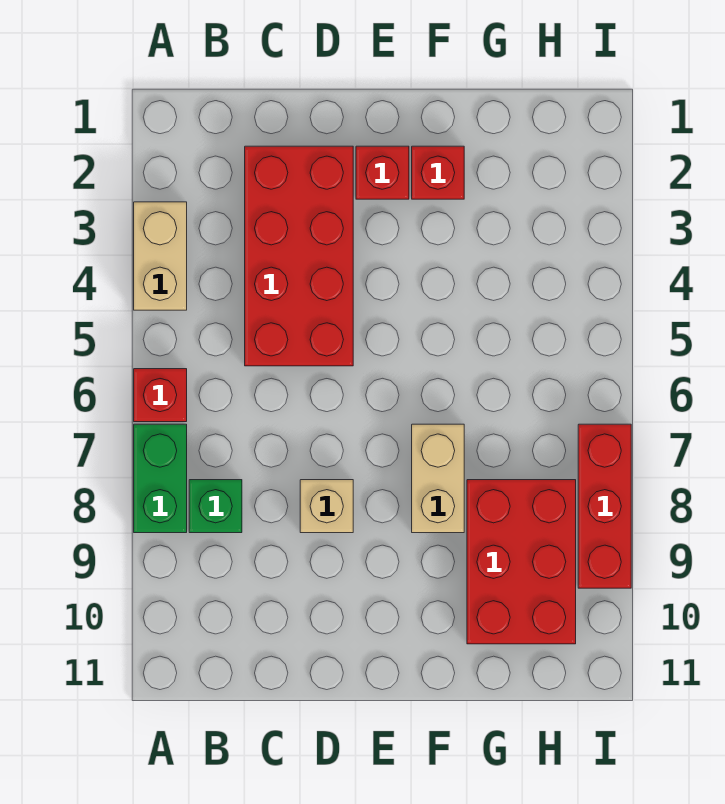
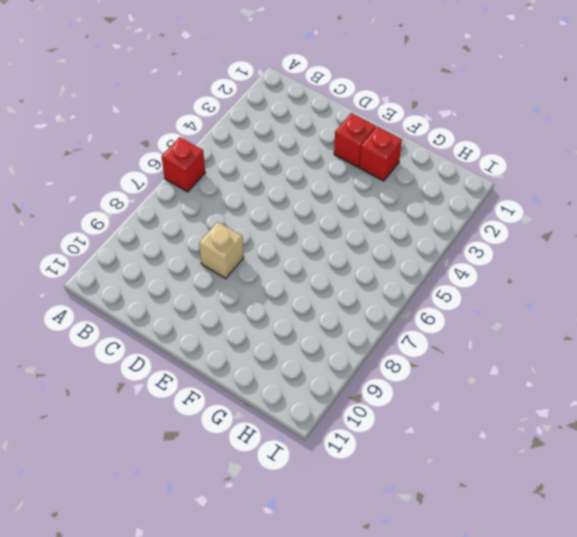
none -> tan brick A3:A4 level 1
none -> green brick A7:A8 level 1

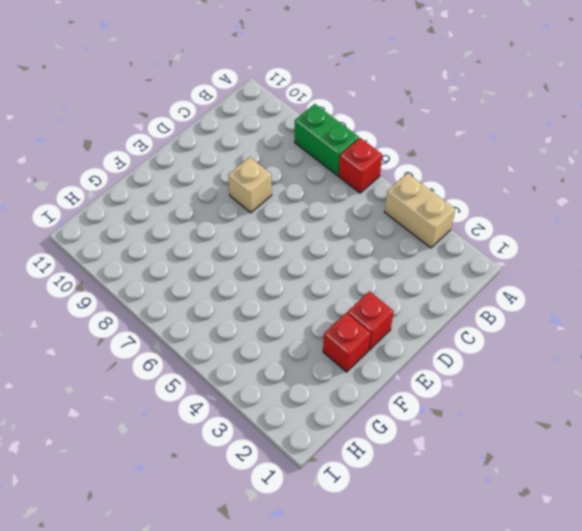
none -> green brick B8 level 1
none -> red brick C2:D5 level 1

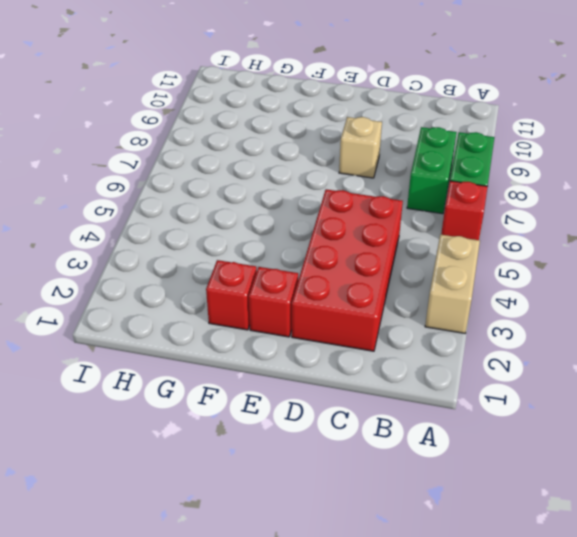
green brick B7:B8 level 1 -> green brick B8 level 1
none -> tan brick F7:F8 level 1
none -> red brick G8:H10 level 1

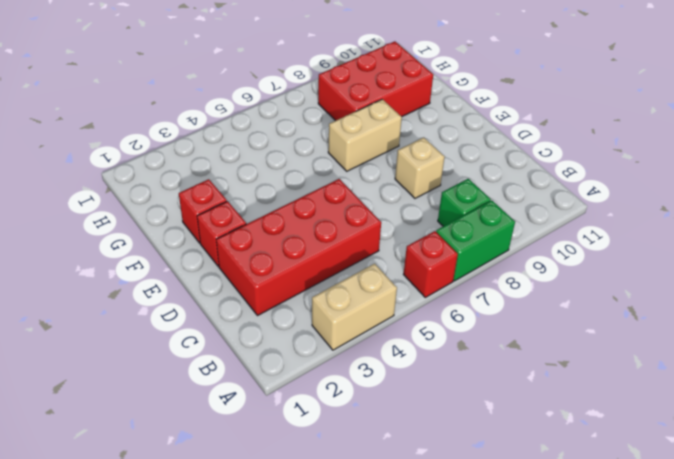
none -> red brick I7:I9 level 1

